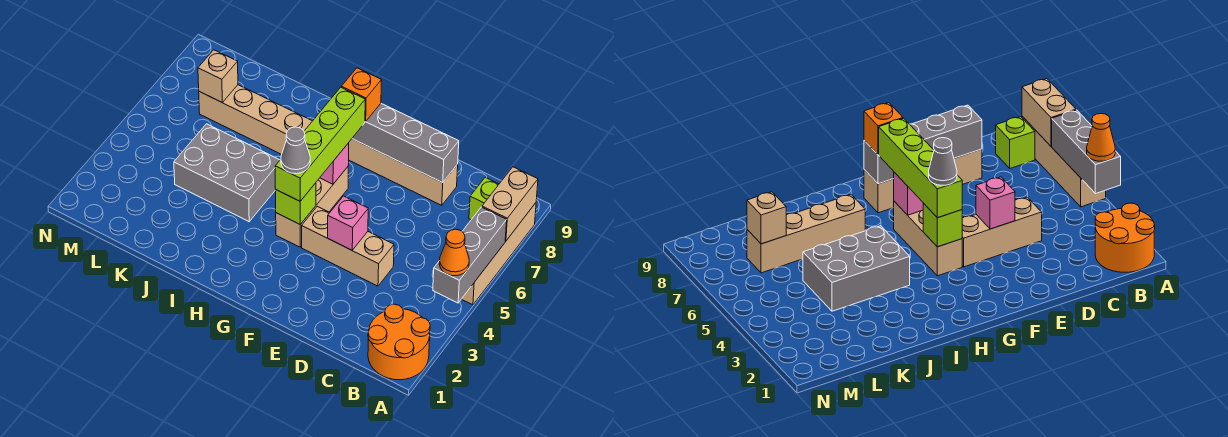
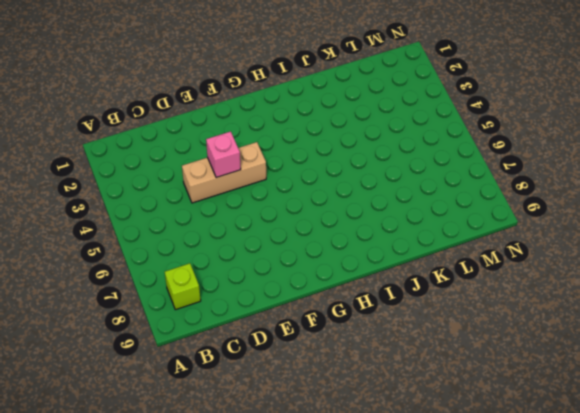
none -> orange round brick A1:B2 level 1
none -> tan brick A5:A8 level 1
none -> tan brick D8:G8 level 1

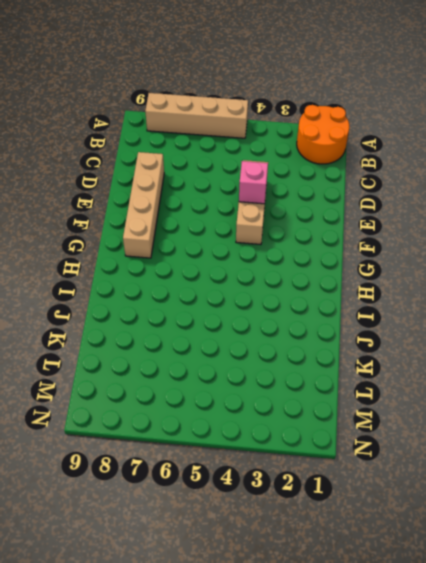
none -> lime brick B8 level 1
none -> tan brick G4:G6 level 1
none -> grey brick I4:K5 level 1

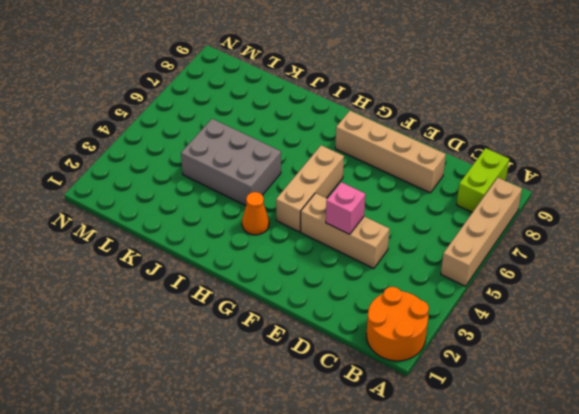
lime brick B8:B9 level 1 -> lime brick B8 level 1
orange cone H3 level 1 -> orange cone A4 level 3
none -> tan brick I7:L7 level 1
none -> grey brick A4:A6 level 2
none -> tan brick A7:A8 level 2

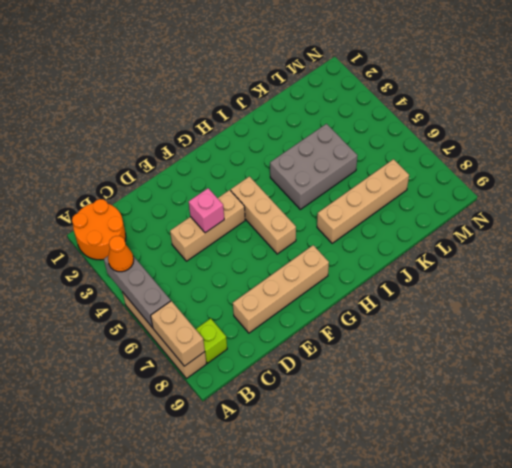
none -> grey brick D8:G8 level 2
none -> lime brick G4 level 2
none -> pink brick G6 level 2

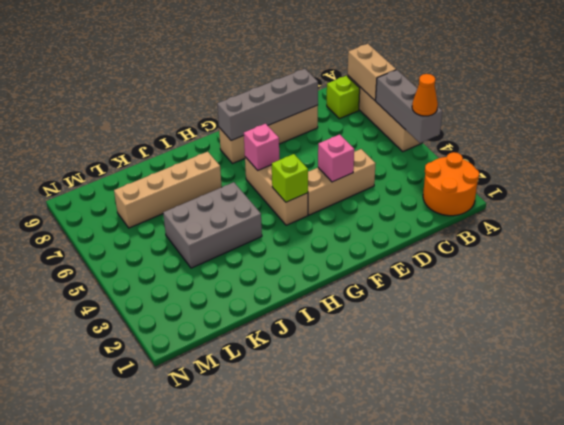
none -> tan brick L7 level 2
none -> lime brick G4:G7 level 3
none -> orange brick G8 level 3

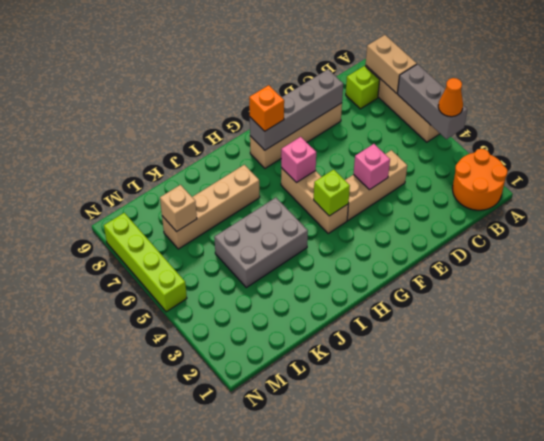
lime brick N5:N8 level 1 -> lime brick G4:G7 level 3
none -> grey cone G4 level 4

